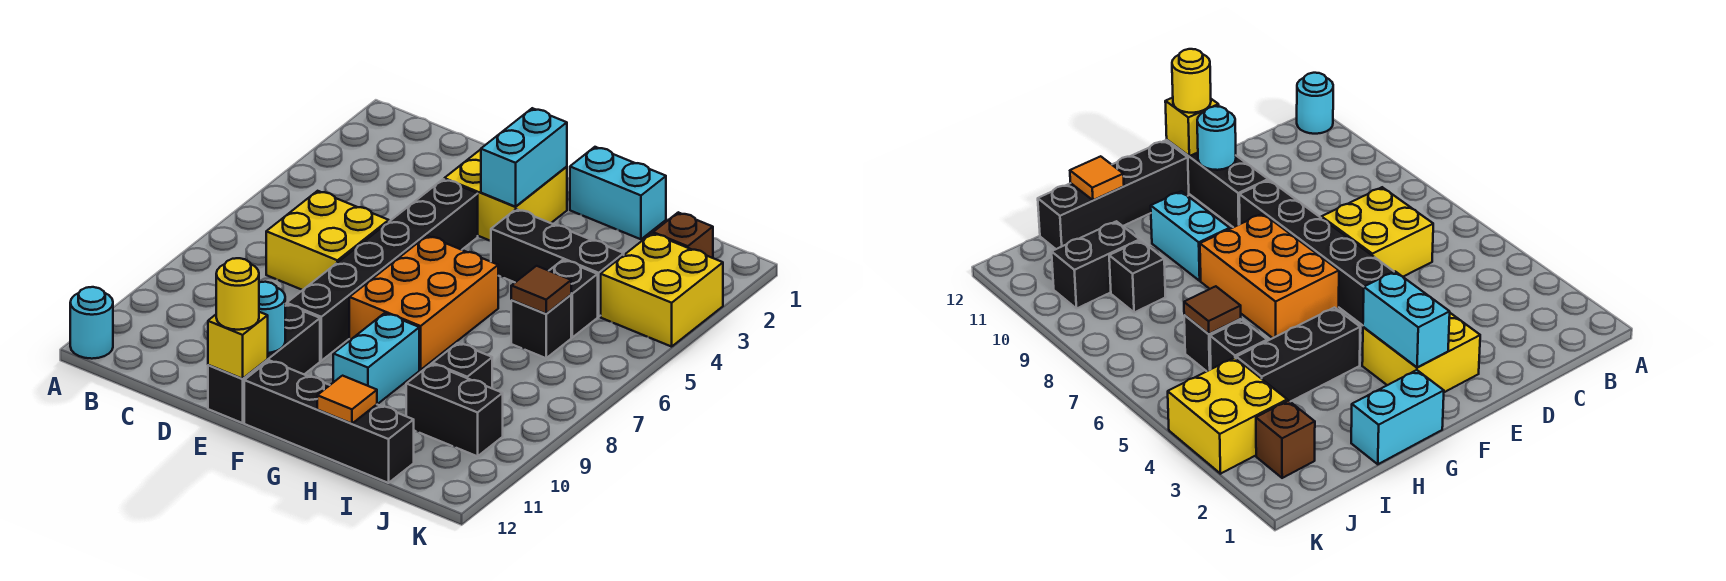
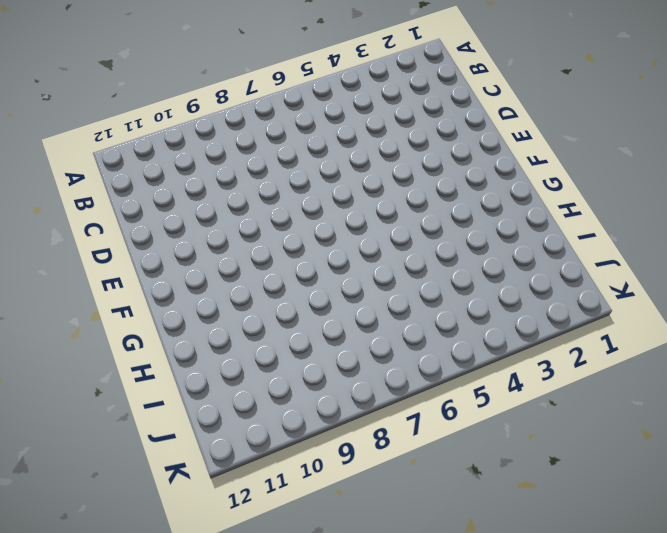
none -> cyan round brick A12 level 1
none -> yellow brick C6:D7 level 1
none -> yellow brick E2:F3 level 1

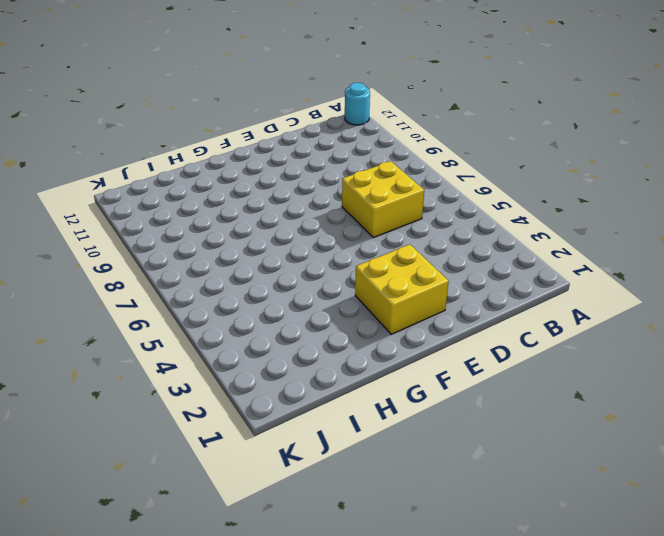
none -> black brick E4:E9 level 1
none -> black brick E10:E12 level 1
none -> orange brick F6:G8 level 1

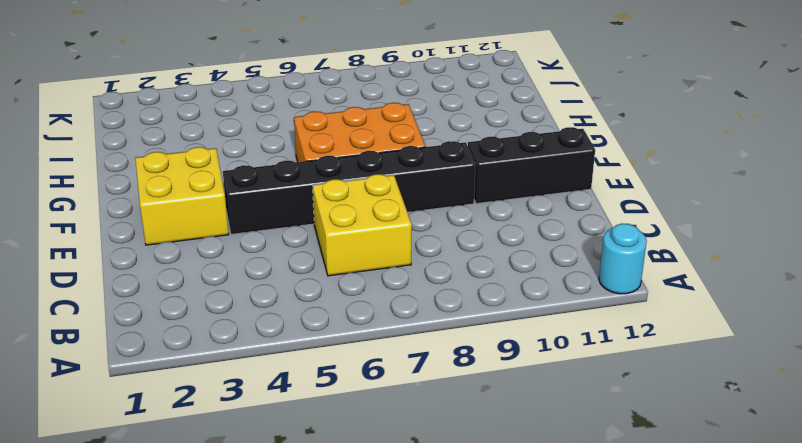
none -> black brick F12:I12 level 1
none -> cyan brick G1:H1 level 1
none -> black brick G4:I4 level 1

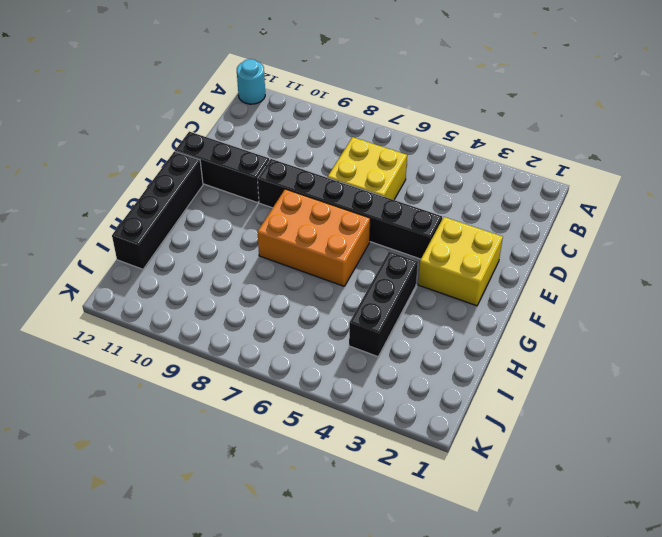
none -> cyan brick G1:H1 level 1
none -> cyan brick G9:G10 level 1
none -> black brick I5 level 1

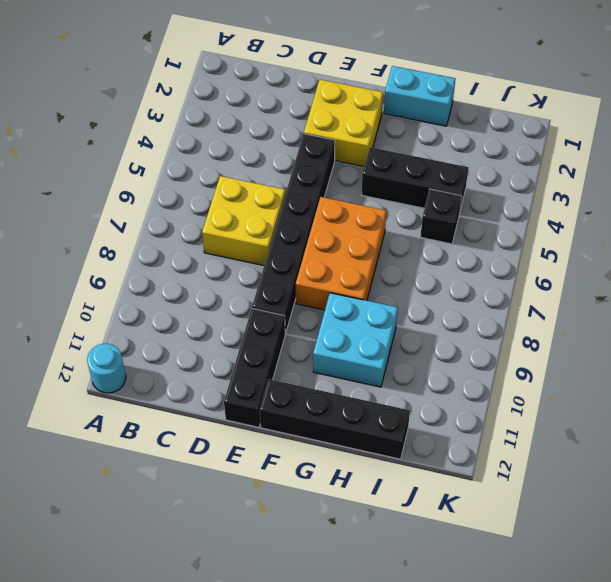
cyan brick G9:H10 level 1 -> cyan brick G9:G10 level 1
none -> black brick I6 level 1
none -> black brick I9 level 1
none -> black brick I10:J10 level 1

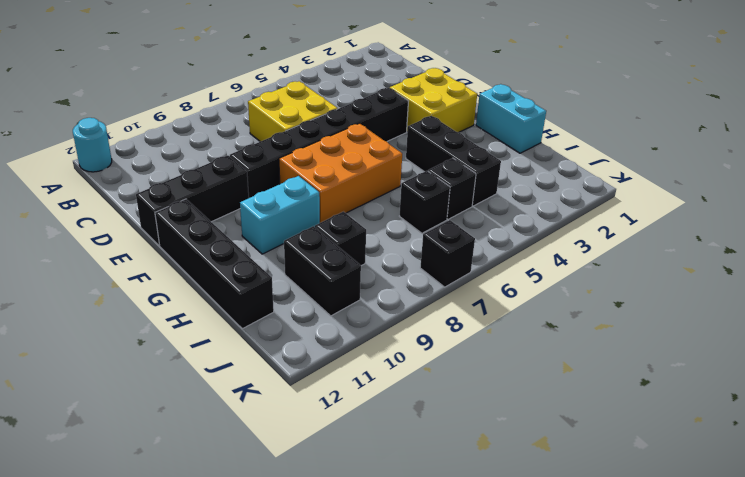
black brick K7 level 1 -> none
none -> brown brick J2 level 1
none -> yellow brick J3:K4 level 1
none -> cyan round brick E11 level 2

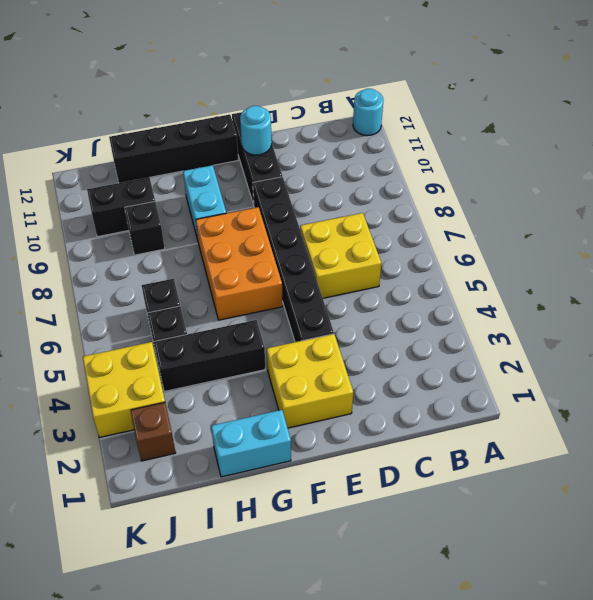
none -> yellow brick E12 level 2
none -> cyan brick F2:F3 level 2
none -> orange tile H12 level 2

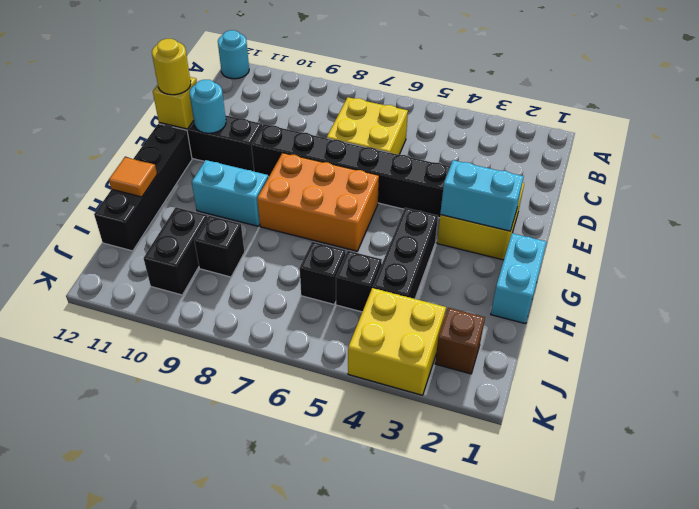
none -> brown tile I6 level 2

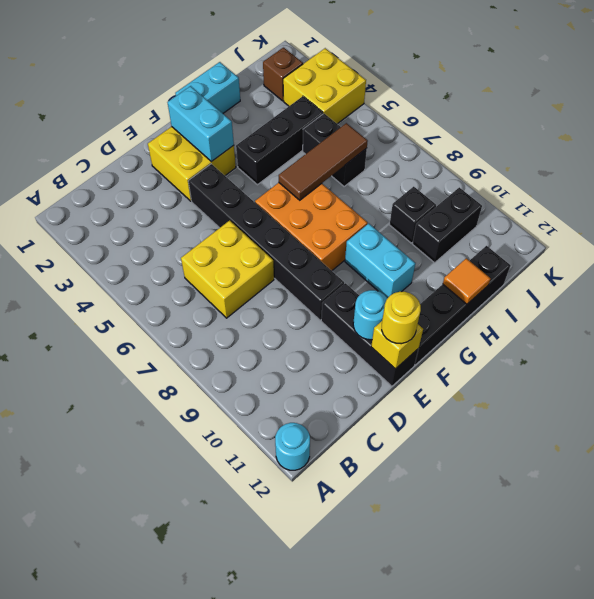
brown tile G6:I6 level 2 -> brown tile I6 level 2

